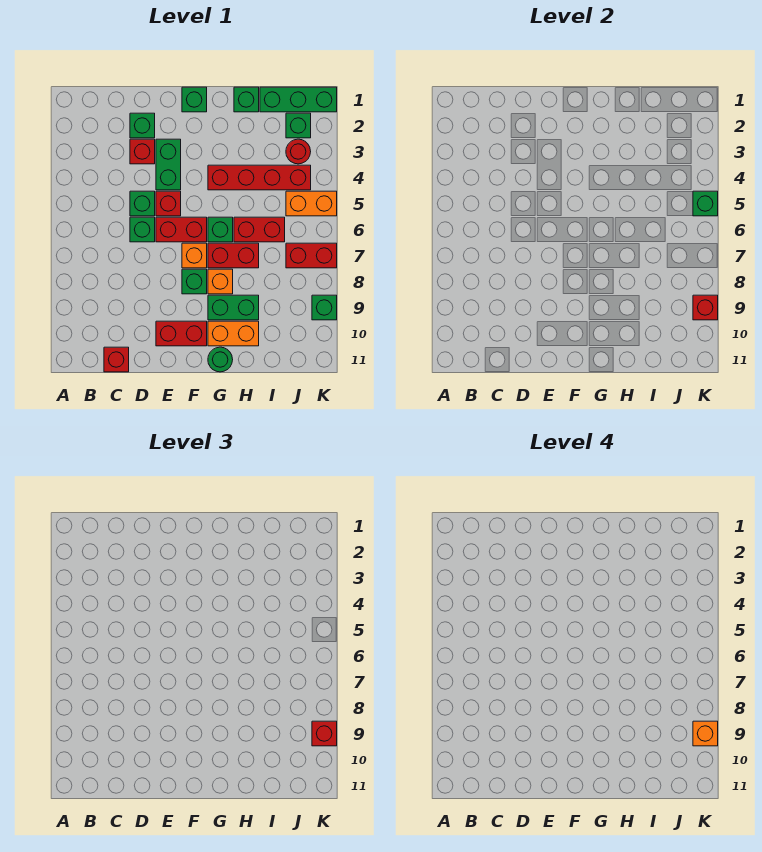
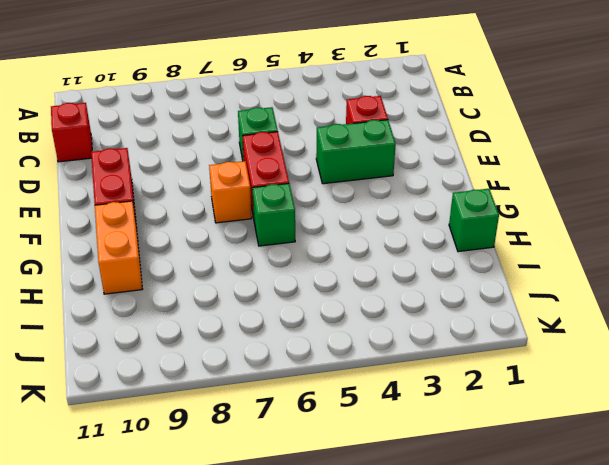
none -> green brick D2 level 1
none -> green brick D5 level 1
none -> red brick E5 level 1
none -> green brick F1 level 1

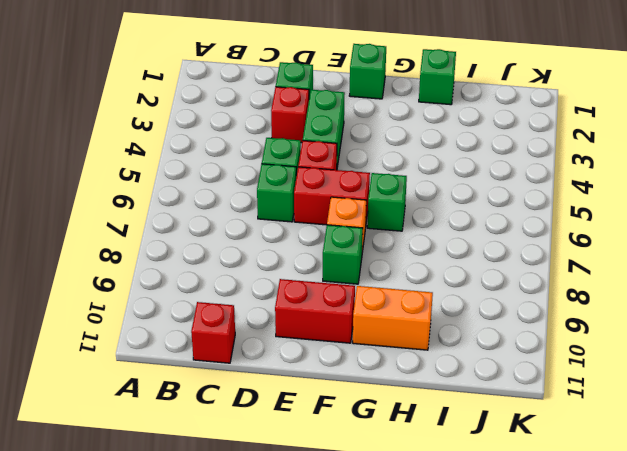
none -> red brick G4:J4 level 1
none -> red brick G7:H7 level 1
none -> orange brick G8 level 1
none -> green brick G9:H9 level 1

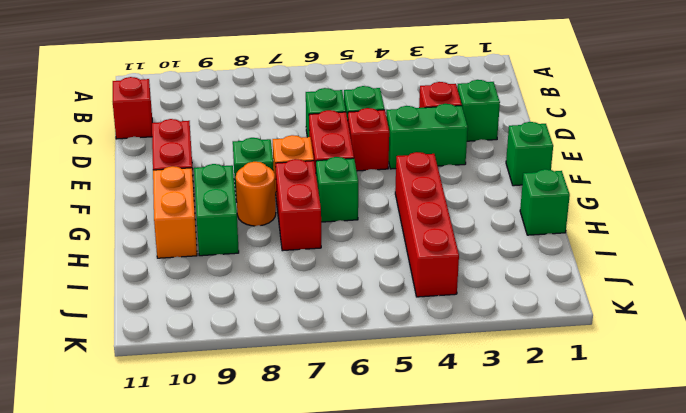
orange round brick G8 level 1 -> orange brick G8 level 1
none -> green round brick G11 level 1
none -> red brick H6:I6 level 1
none -> green brick I1:K1 level 1
none -> green brick J2 level 1

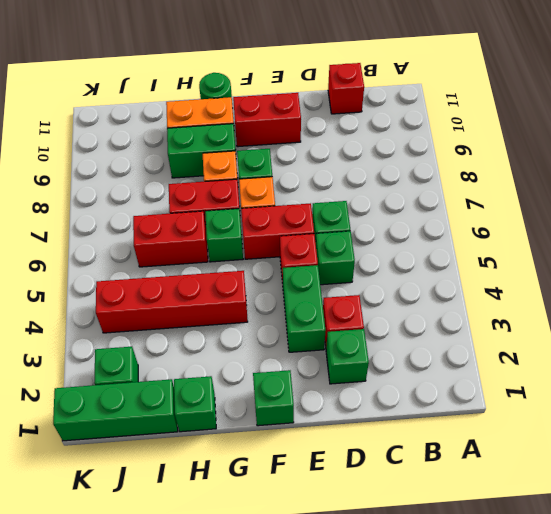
none -> red round brick J3 level 1
none -> orange brick J5:K5 level 1
none -> red brick J7:K7 level 1
none -> green brick K9 level 1

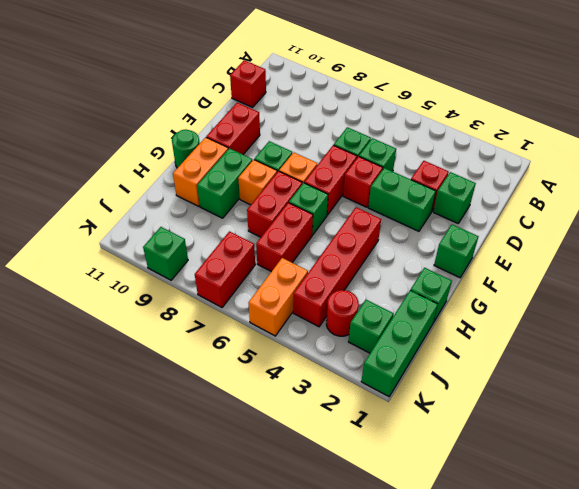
none -> green brick K5 level 2
none -> red brick K9 level 2
none -> red brick K9 level 3
none -> orange brick K9 level 4

